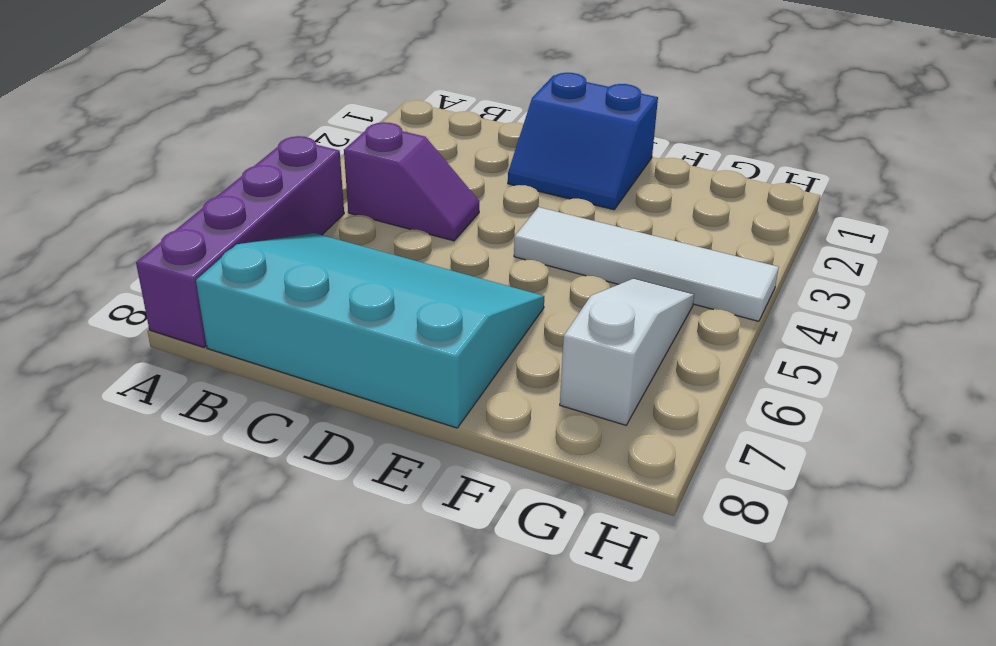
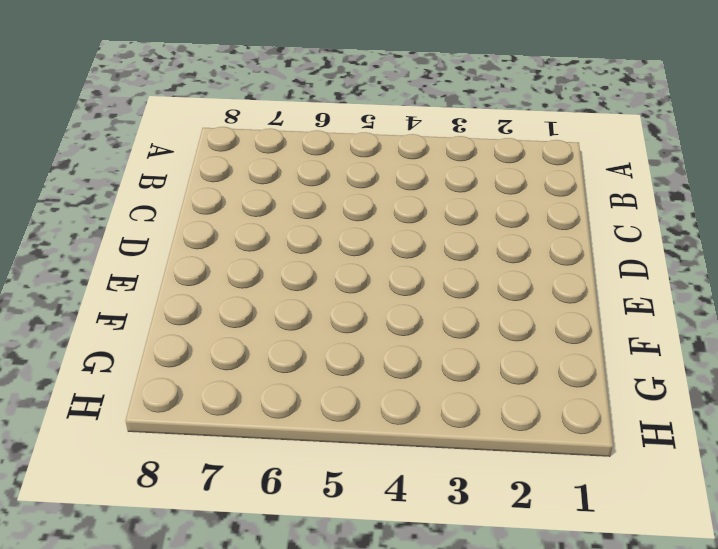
none -> purple brick A5:A8 level 1
none -> purple slope B4:C4 level 1 top B

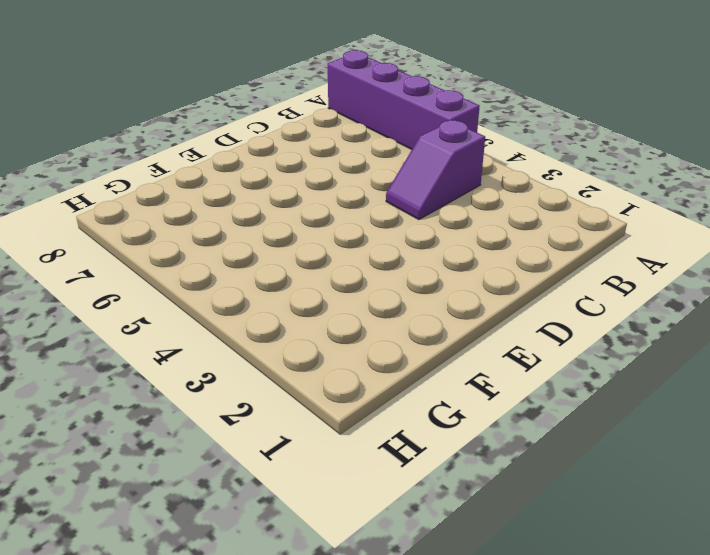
none -> cyan slope B6:E8 level 1 top 8
none -> blue slope D1:E2 level 1 top 1

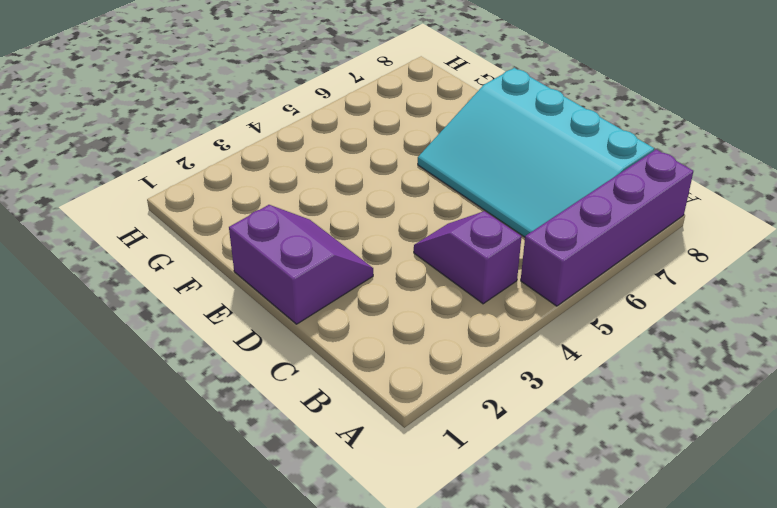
purple slope D1:E2 level 1 top 1 -> blue slope D1:E2 level 1 top 1
none -> white tile E4:H4 level 1
none -> white slope G5:G7 level 1 top 7

